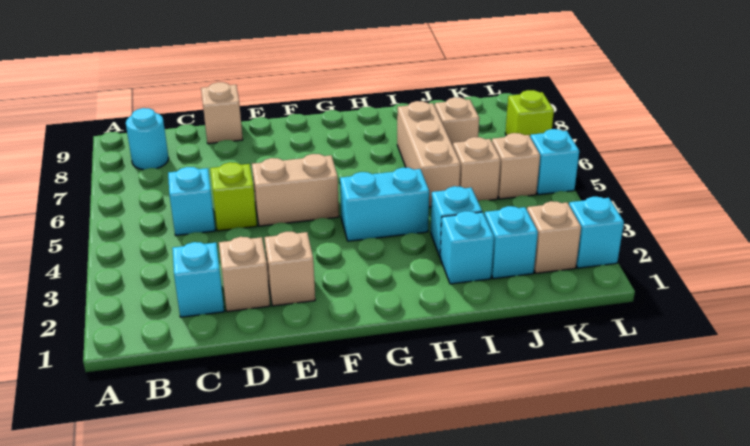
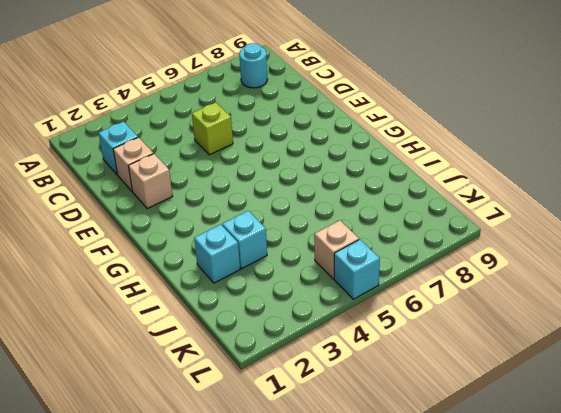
none -> cyan brick C5 level 1
none -> tan brick D9 level 1
none -> tan brick E5:F5 level 1

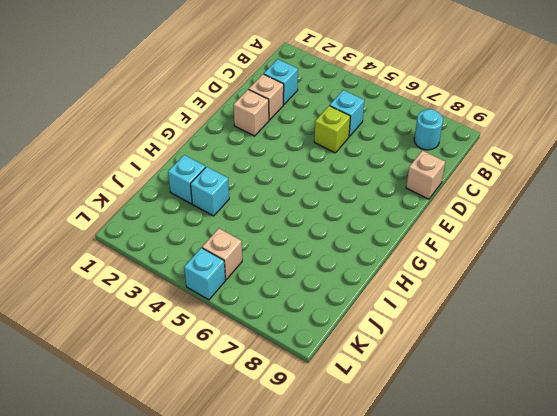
none -> tan brick E5:F5 level 1
none -> cyan brick G4:H4 level 1
none -> tan brick I5:I7 level 1

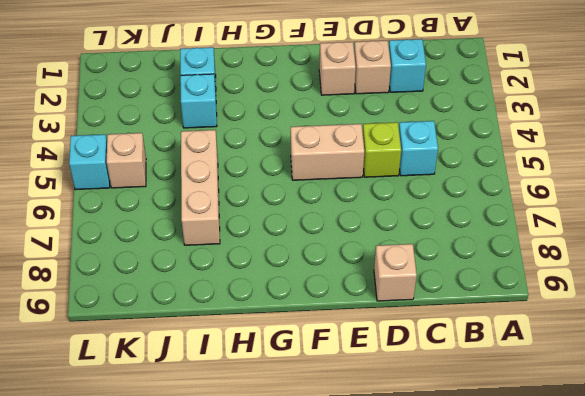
none -> cyan round brick B8 level 1
none -> cyan brick G4:H4 level 1
none -> cyan brick J2 level 1

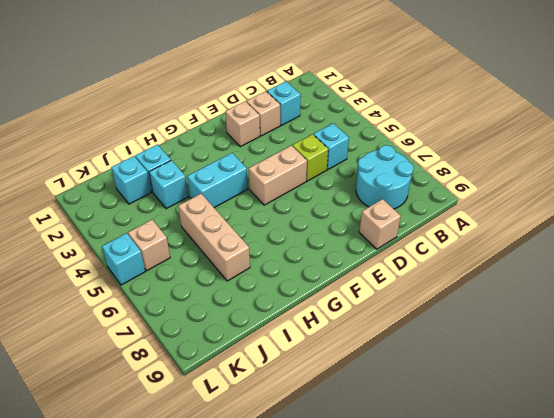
cyan round brick B7:C8 level 1 -> cyan round brick B8 level 1
none -> tan brick J5 level 1
none -> tan brick J7 level 1
none -> tan brick K2 level 1

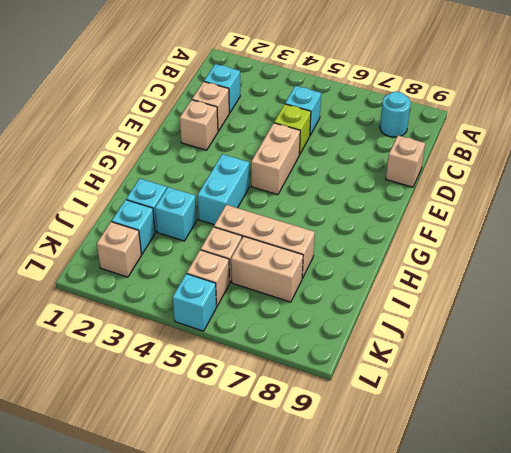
tan brick J6:J7 level 1 -> tan brick J7 level 1
none -> cyan brick L2 level 1
none -> lime brick L7 level 1

